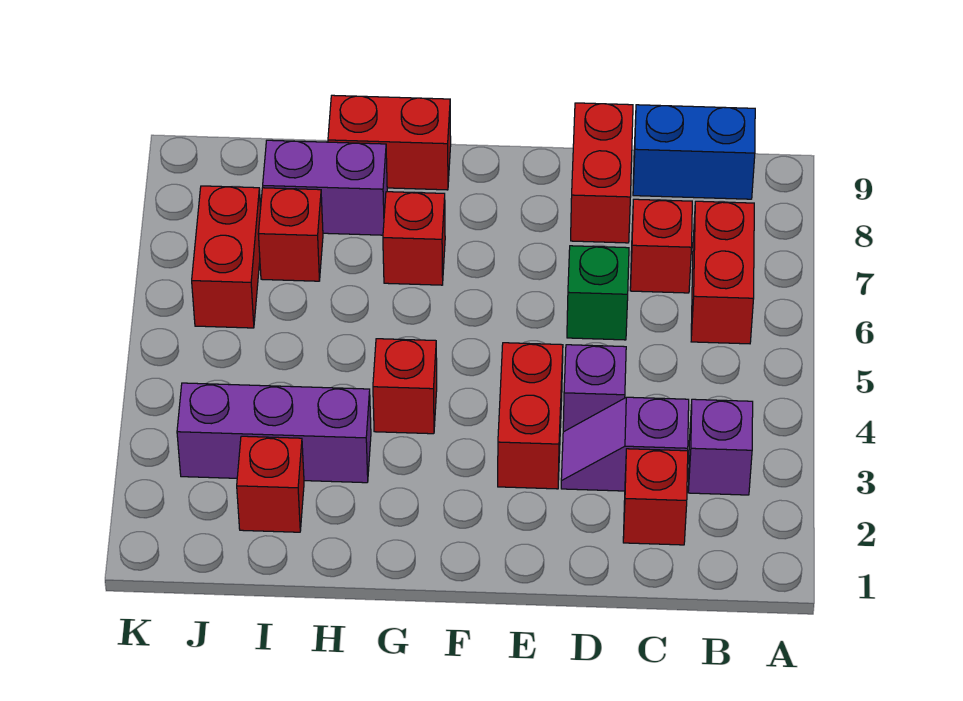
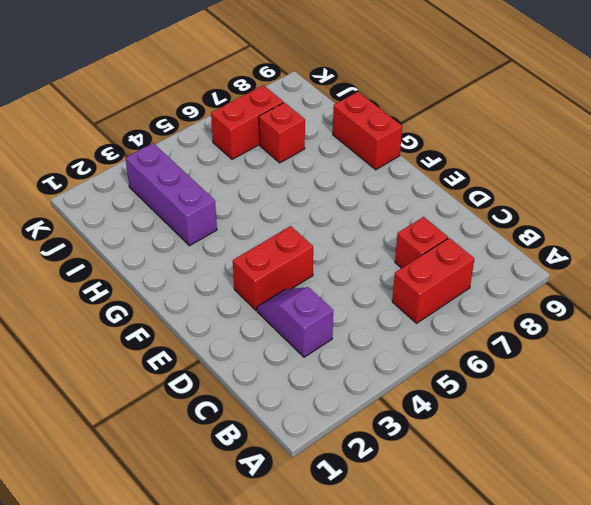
none -> purple brick B3 level 1
none -> blue brick B9:C9 level 1
none -> red brick C2 level 1

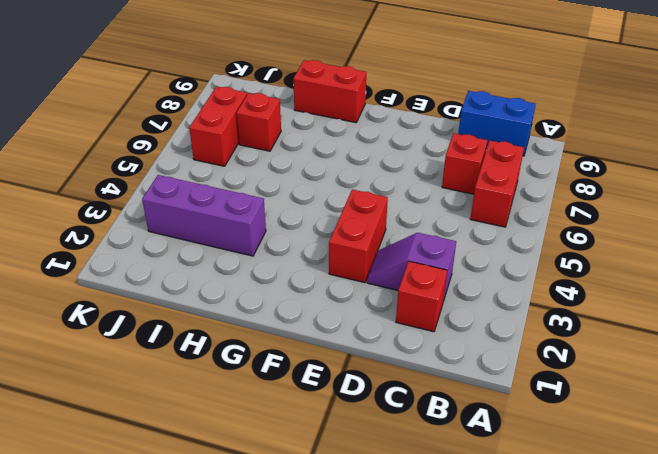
none -> purple brick B3 level 1
none -> purple brick D4 level 1
none -> green brick D6 level 1

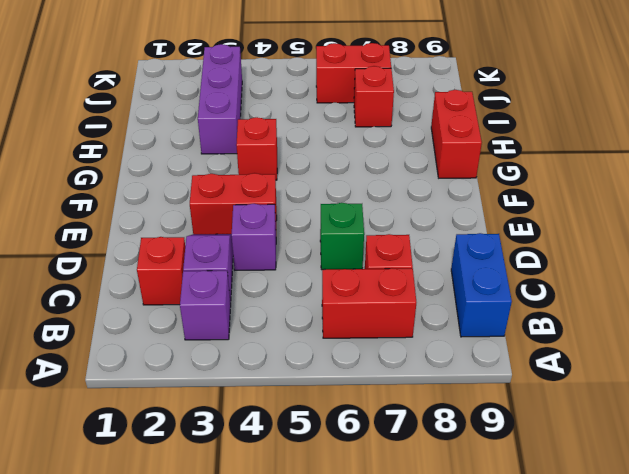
none -> red brick D8:D9 level 1
none -> red brick G7 level 1
none -> purple brick H8:I8 level 1

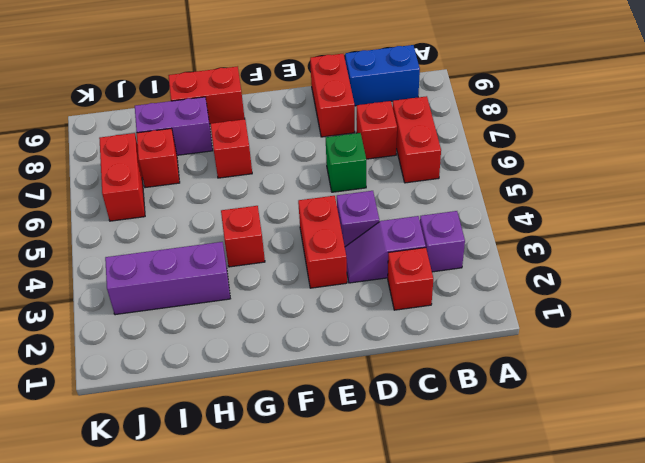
none -> red brick I2 level 1

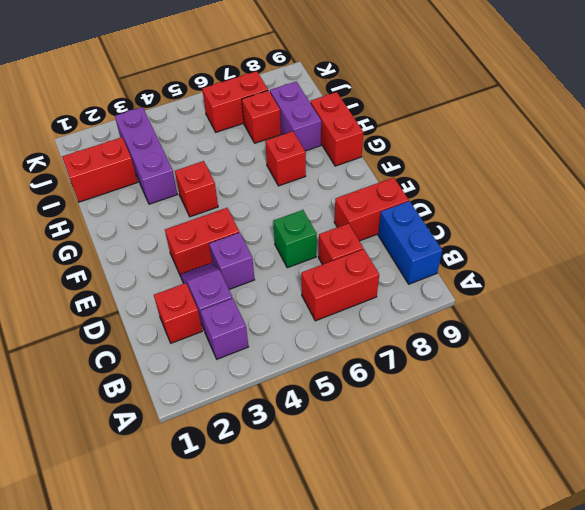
red brick I1:I2 level 1 -> red brick I2 level 1

